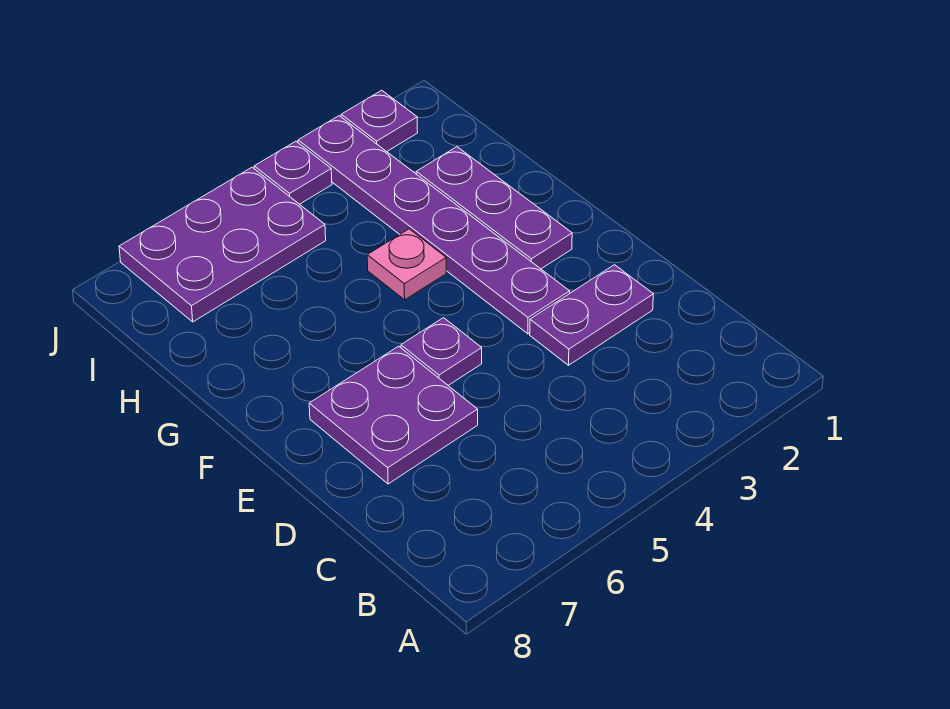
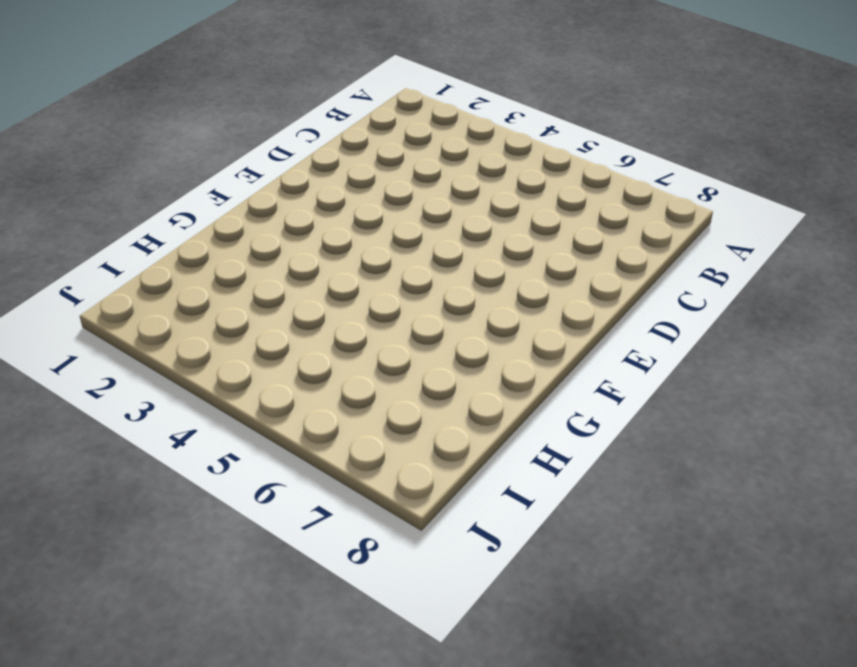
none -> purple plate D2:D3 level 1
none -> purple plate D6:E7 level 1

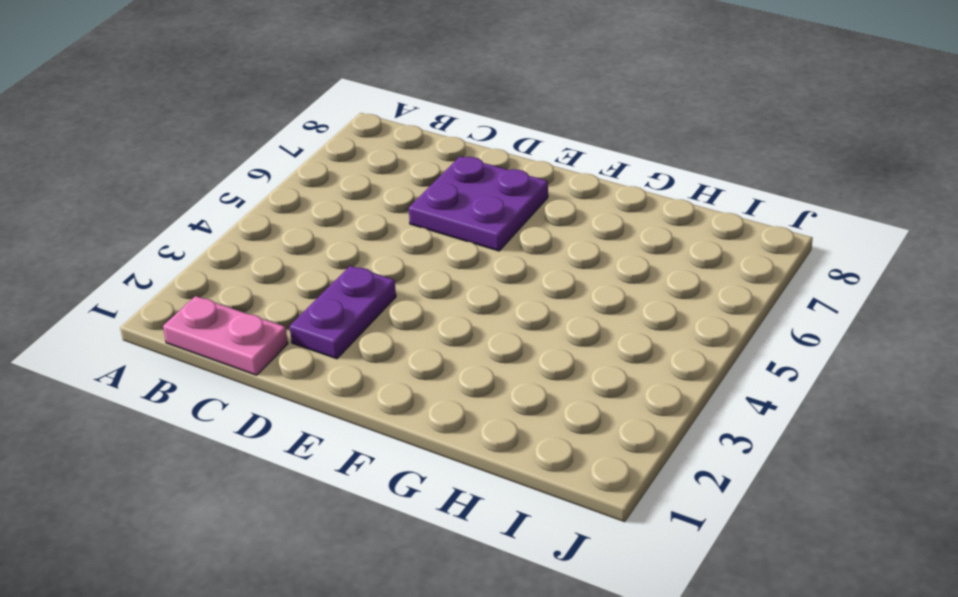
pink plate B1:C1 level 1 -> none
none -> purple plate E3:J3 level 1
none -> purple plate E5 level 1

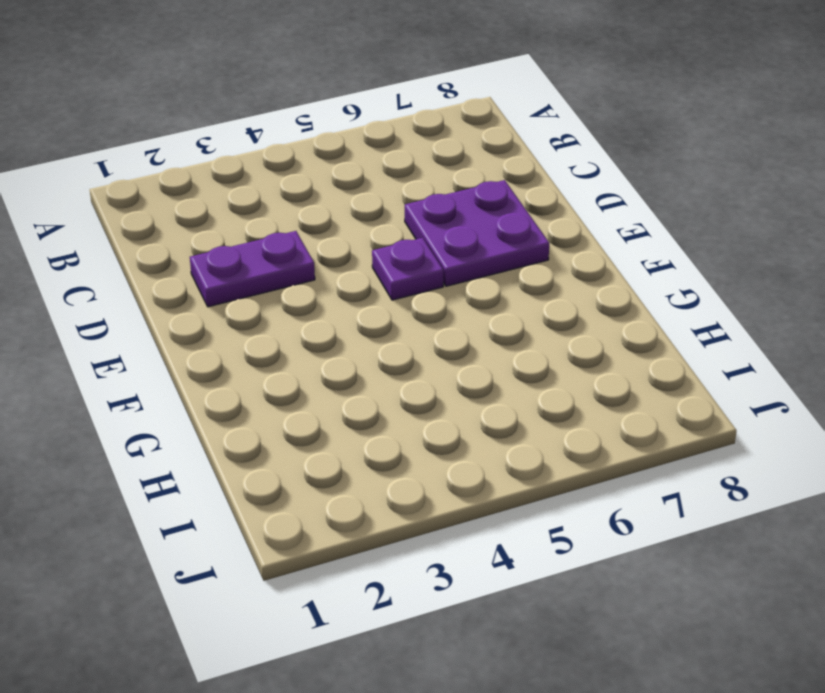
none -> purple plate E3:J3 level 1
none -> purple plate F2:H2 level 1

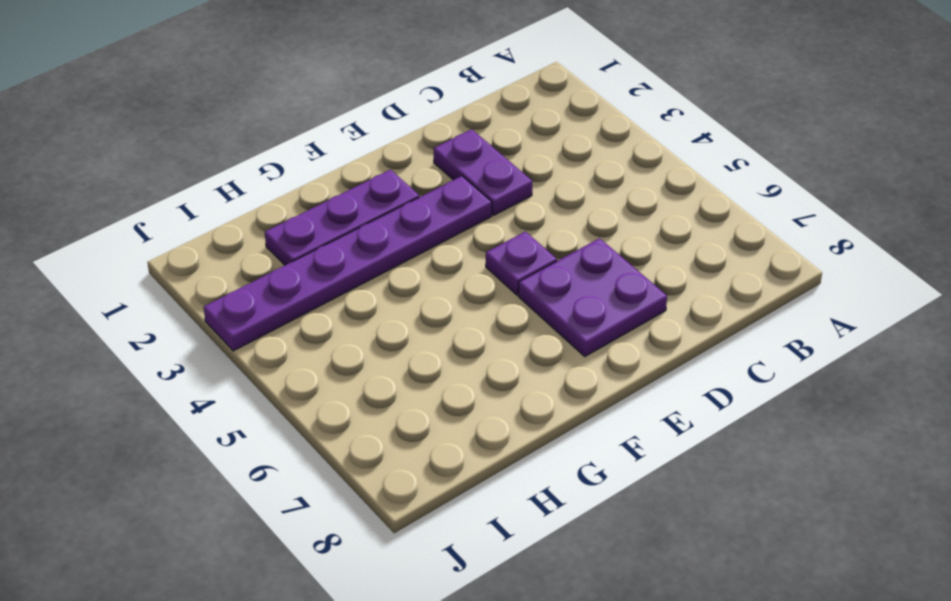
none -> pink plate G4 level 1
none -> purple plate I5:J7 level 1

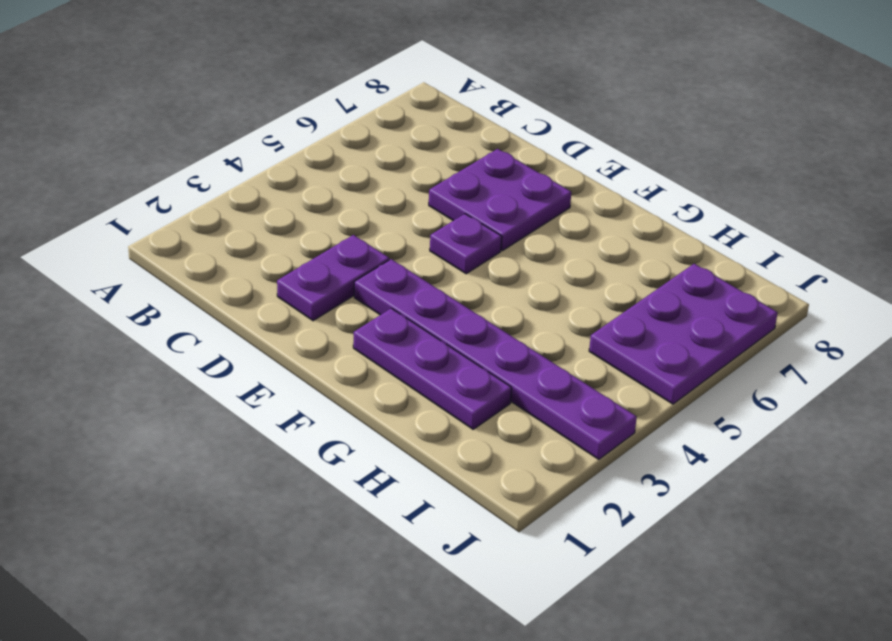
none -> pink plate G4 level 1
none -> purple plate J2 level 1

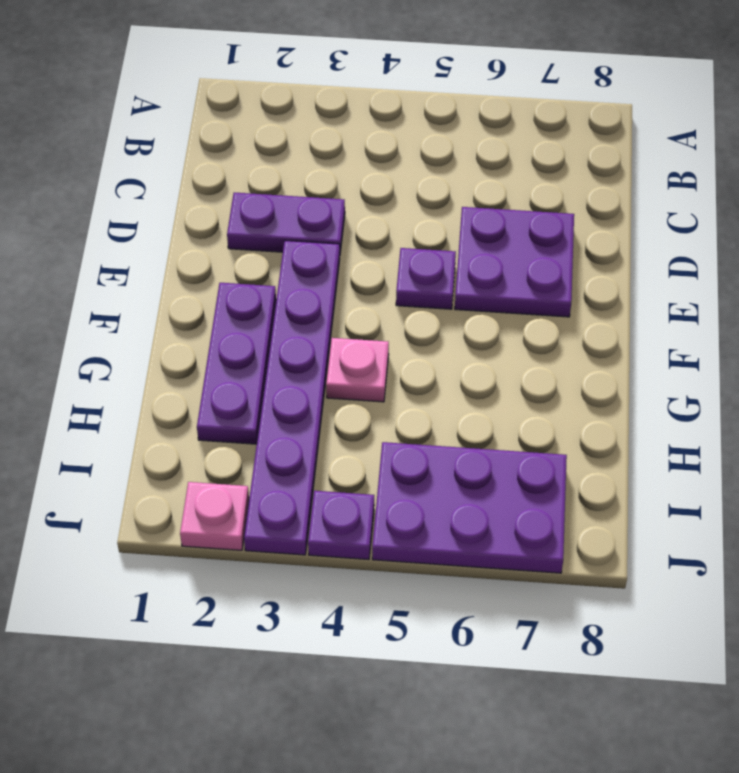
pink plate J2 level 1 -> purple plate J2 level 1

